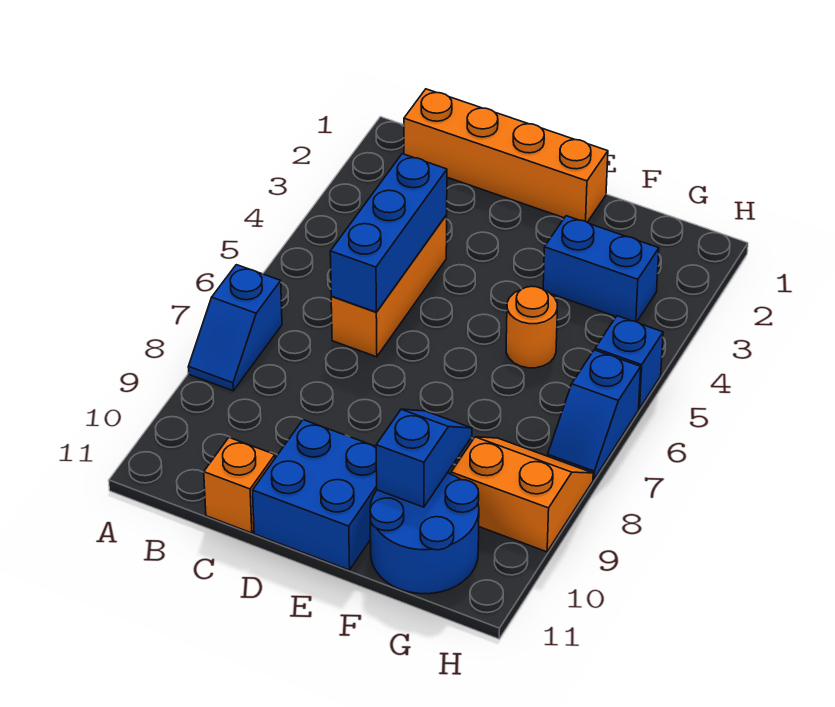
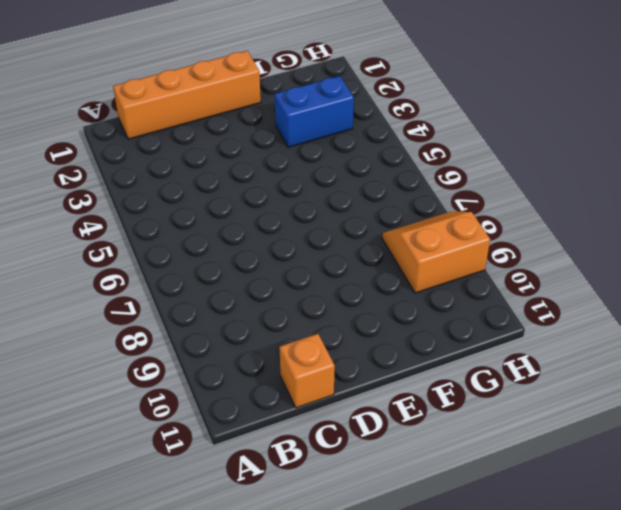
none -> blue slope A7:A8 level 1 top 7
none -> orange brick C4:C6 level 1
none -> blue brick D10:E11 level 1

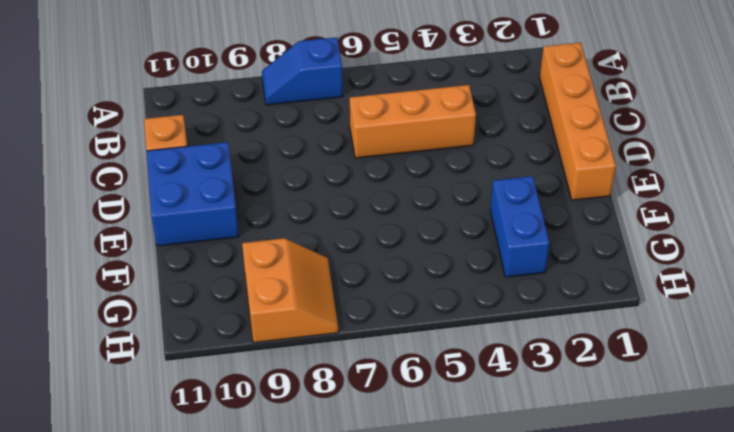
none -> orange round brick F5 level 1
none -> blue round brick F10:G11 level 1
none -> blue brick H5 level 1

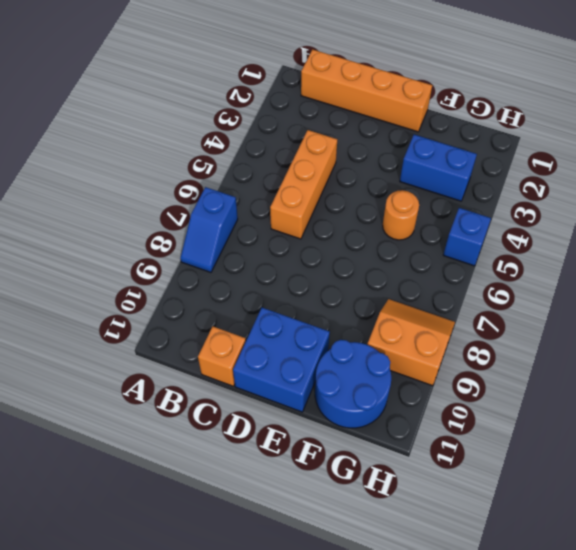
none -> blue slope H6:H7 level 1 top 6
none -> blue brick C4:C6 level 2
none -> blue slope F9:F10 level 2 top 10

